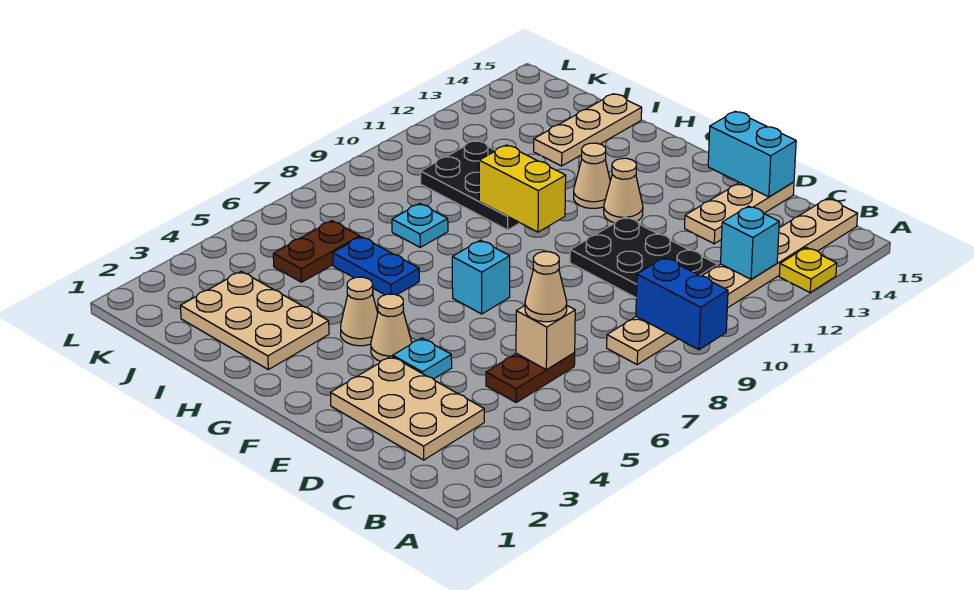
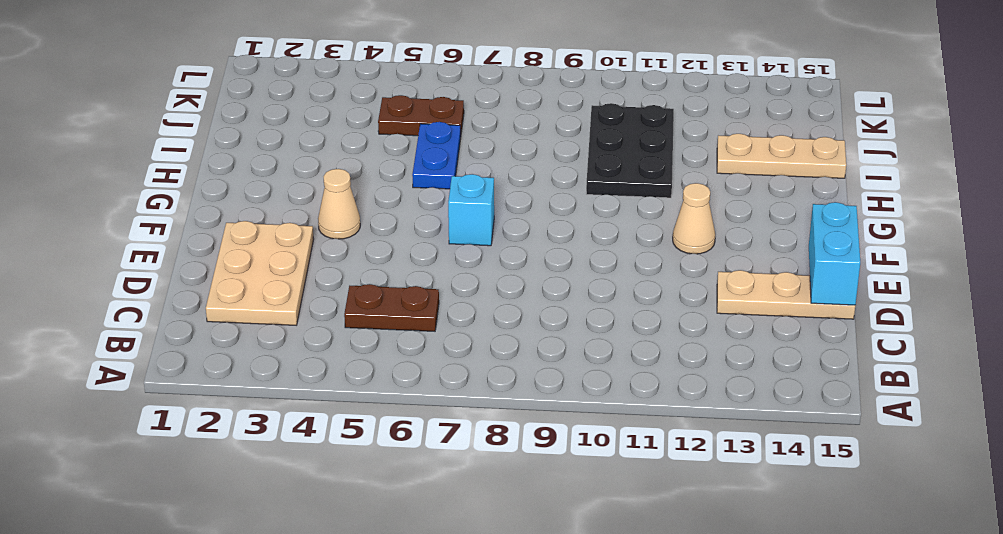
none -> yellow plate A13 level 1
none -> tan plate B8:B15 level 1
none -> black plate C10:E11 level 1

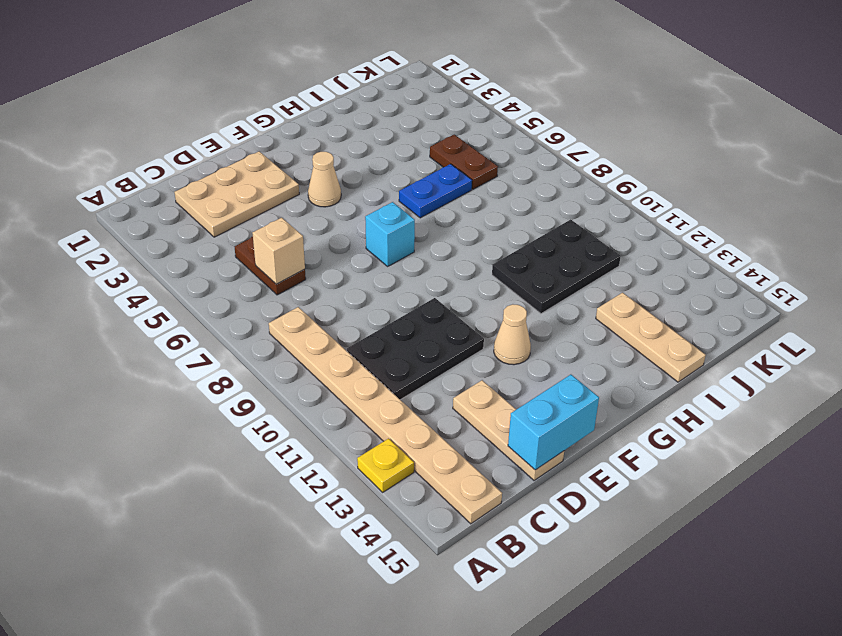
none -> cyan plate E4 level 1
none -> tan cone G4 level 1
none -> tan cone G12 level 1

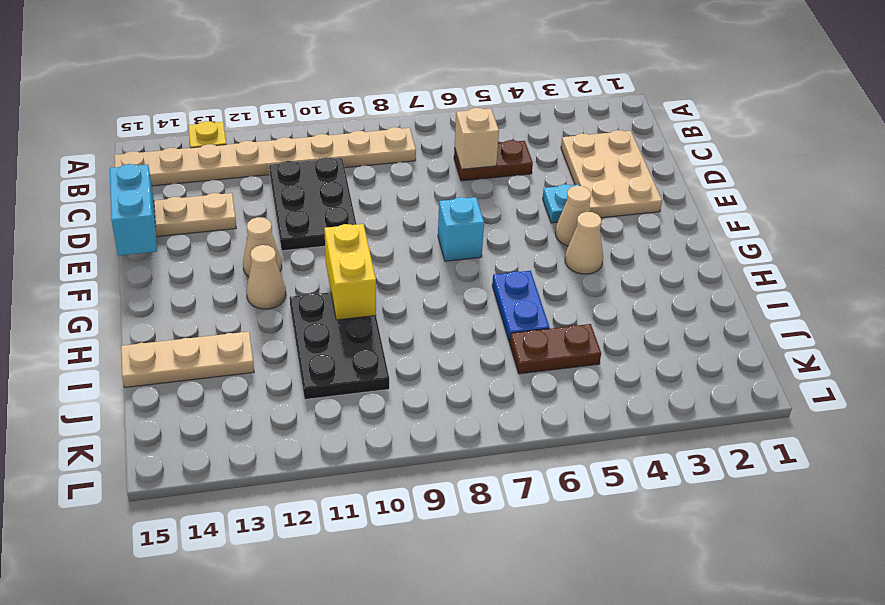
none -> tan plate H2:J3 level 1
none -> cyan plate I8 level 1
none -> blue brick A9:B9 level 2

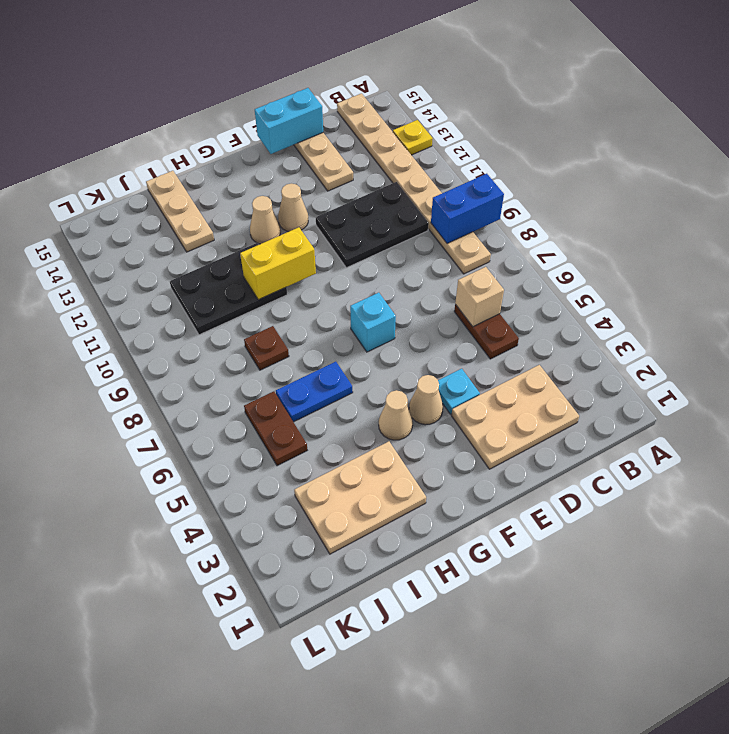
brown plate I8 level 1 -> cyan plate I8 level 1
none -> cyan brick B12 level 2
none -> tan cone C6 level 3

